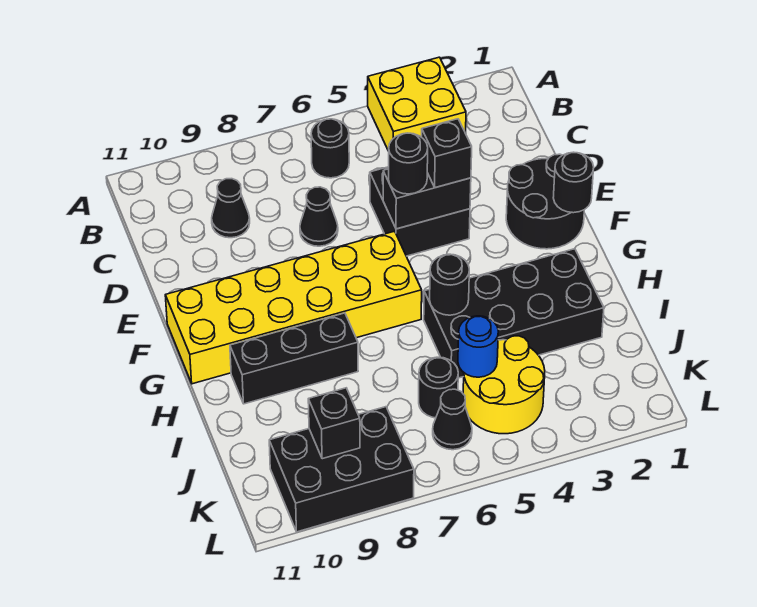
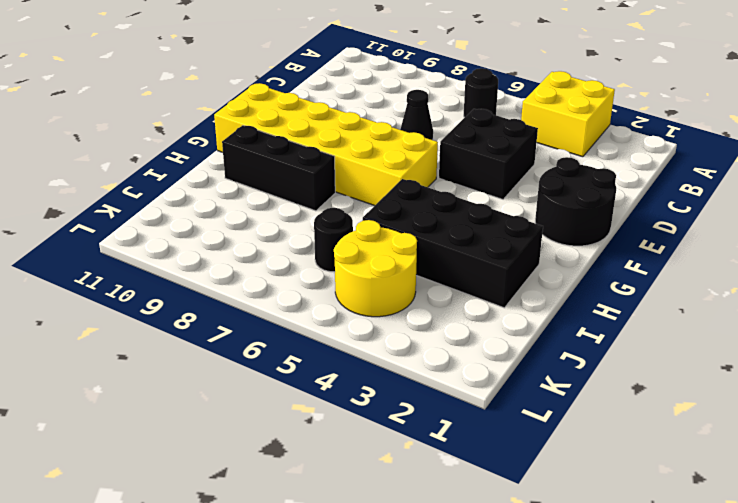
none -> black cone C9 level 1
none -> black cone K6 level 1
none -> black brick K8:L10 level 1

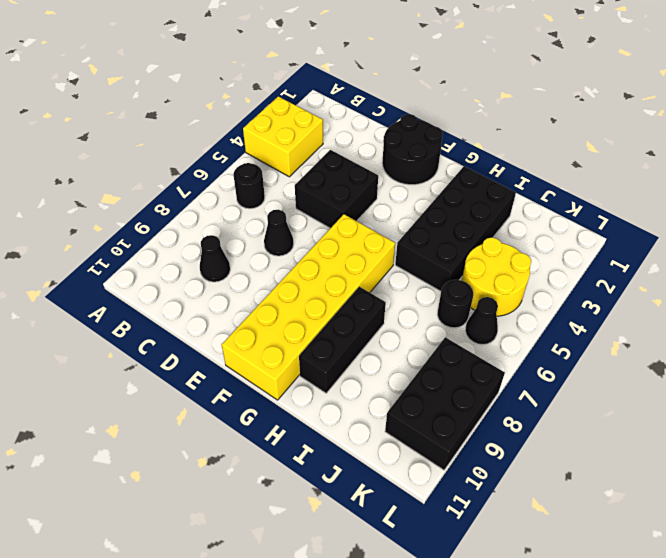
none -> black brick E4:E5 level 2
none -> black round brick F1 level 2
none -> black round brick H5 level 2

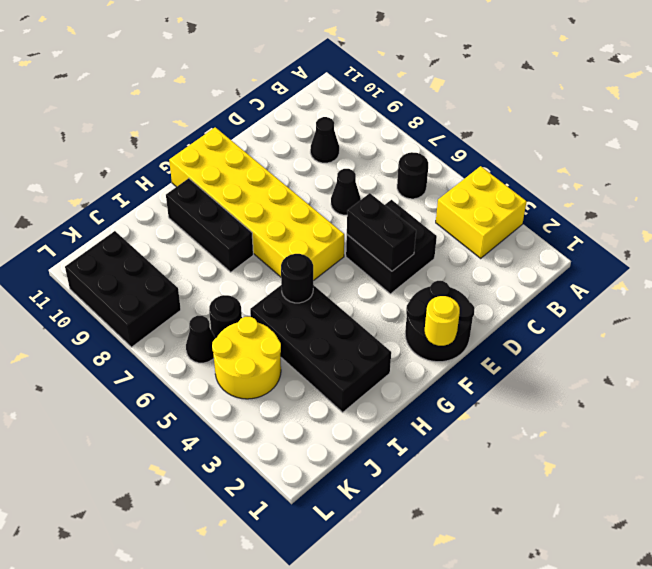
yellow round brick F1 level 2 -> black round brick F1 level 2
none -> blue round brick J5 level 2
none -> black brick K9 level 2
none -> black brick E4 level 3

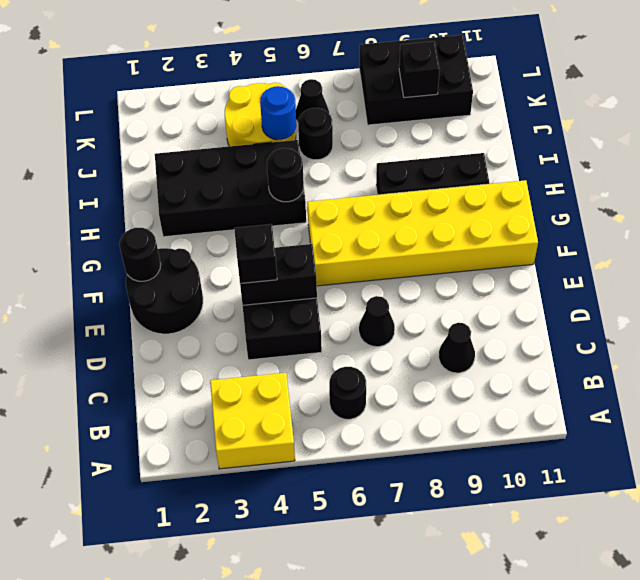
none -> black round brick E5 level 3

